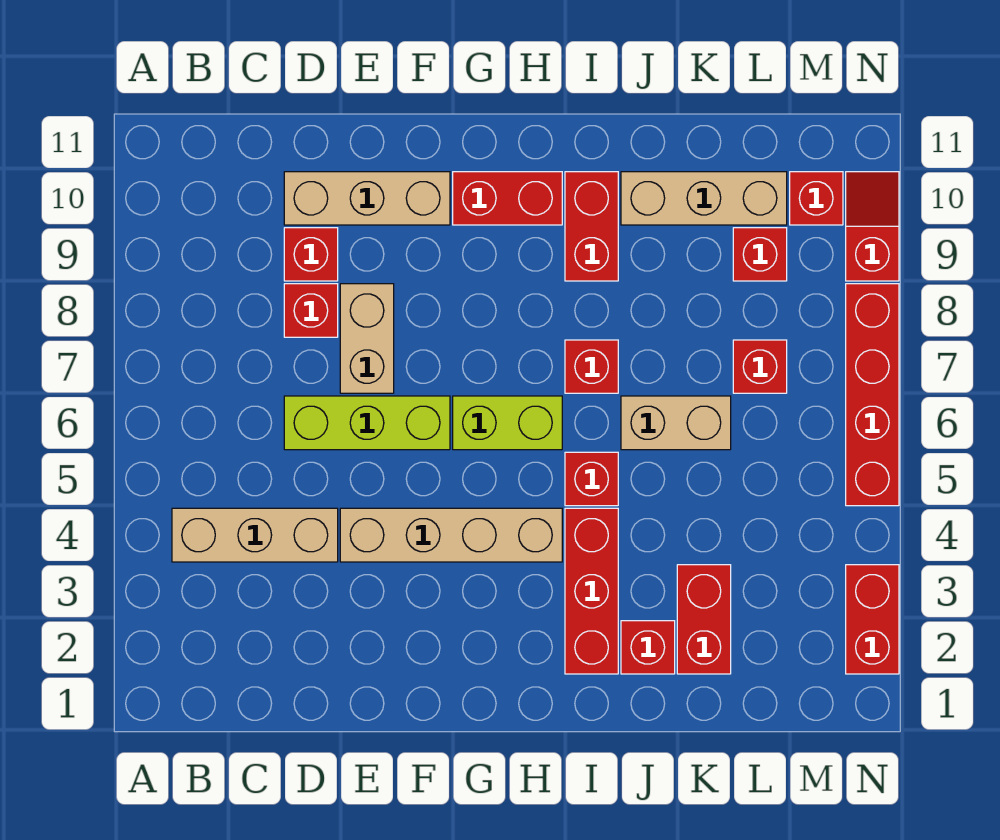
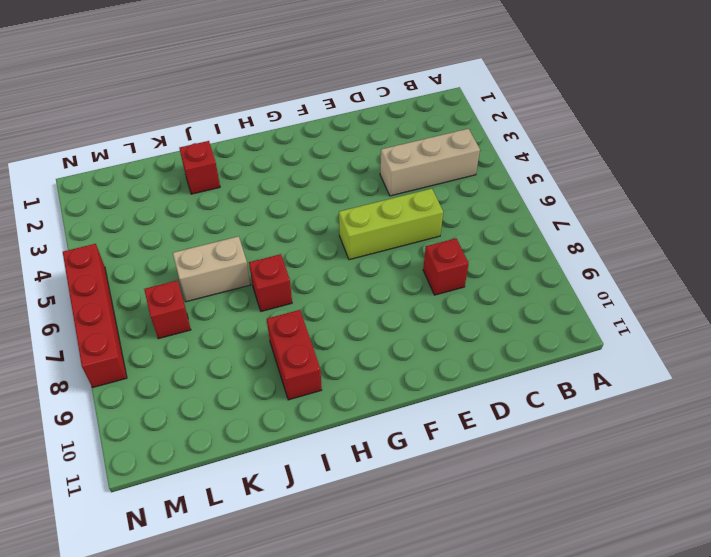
none -> red brick D9 level 1
none -> tan brick D10:F10 level 1
none -> tan brick E4:H4 level 1

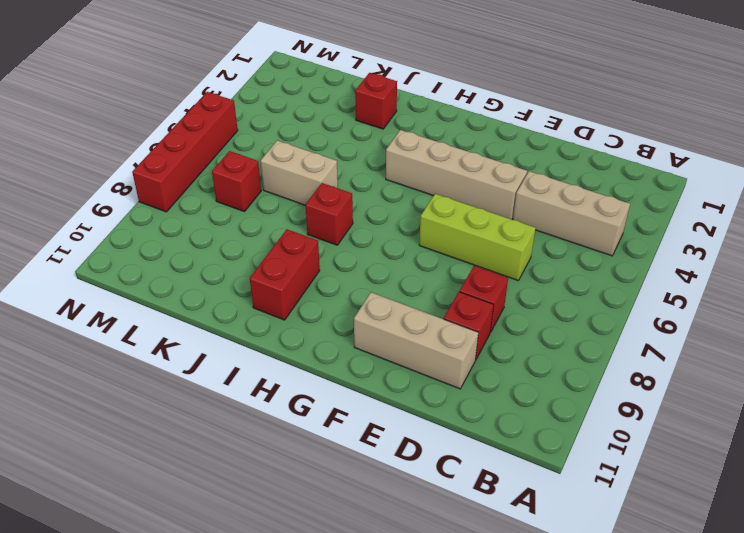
none -> tan brick E7:E8 level 1
none -> lime brick G6:H6 level 1
none -> red brick G10:H10 level 1

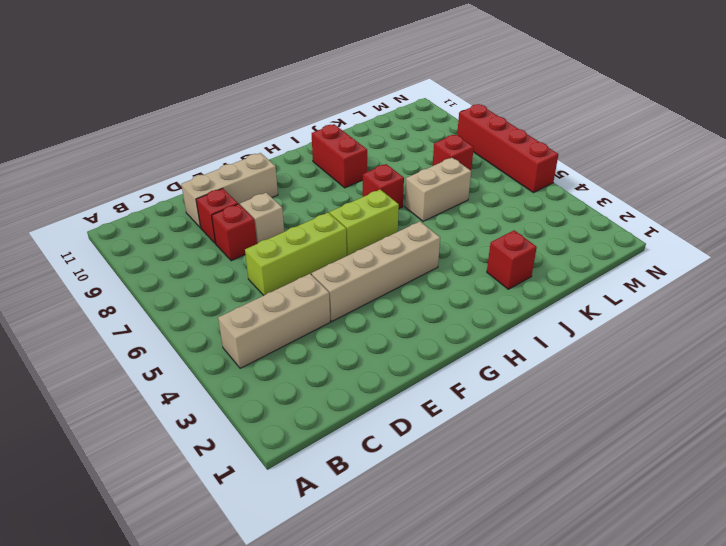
tan brick E8 level 1 -> tan brick E7:E8 level 1
none -> red brick G10:H10 level 1
none -> red brick I2:I4 level 1
none -> red brick I5 level 1

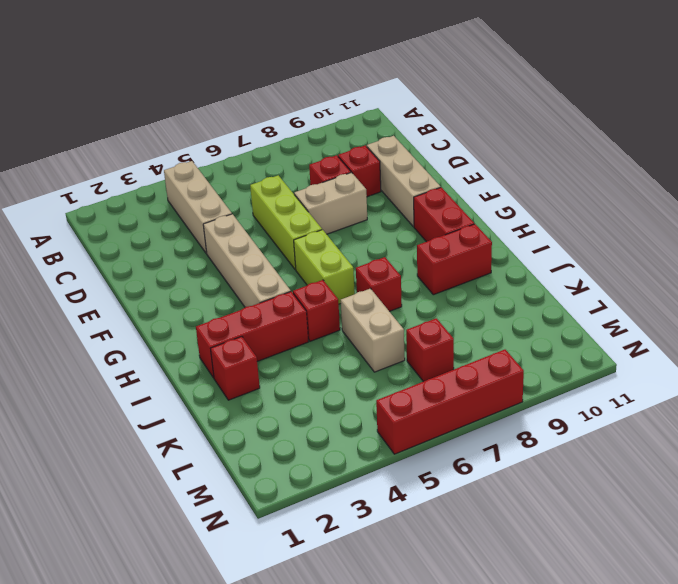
none -> tan brick J10:L10 level 1
none -> red brick K2:K3 level 1
none -> red brick L9 level 1

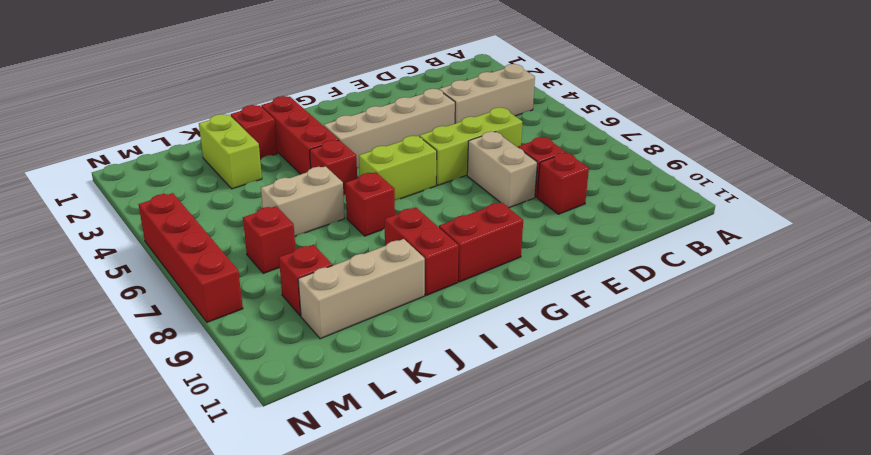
lime brick K2:K3 level 1 -> red brick K2:K3 level 1
none -> tan brick D10:F10 level 1
none -> red brick M10 level 1
none -> red brick N2:N3 level 1

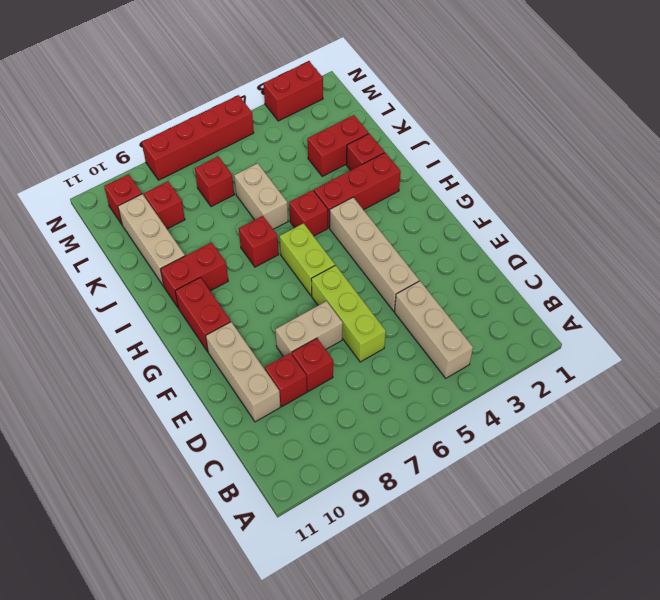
none -> red slope N9:N10 level 1 top 9

